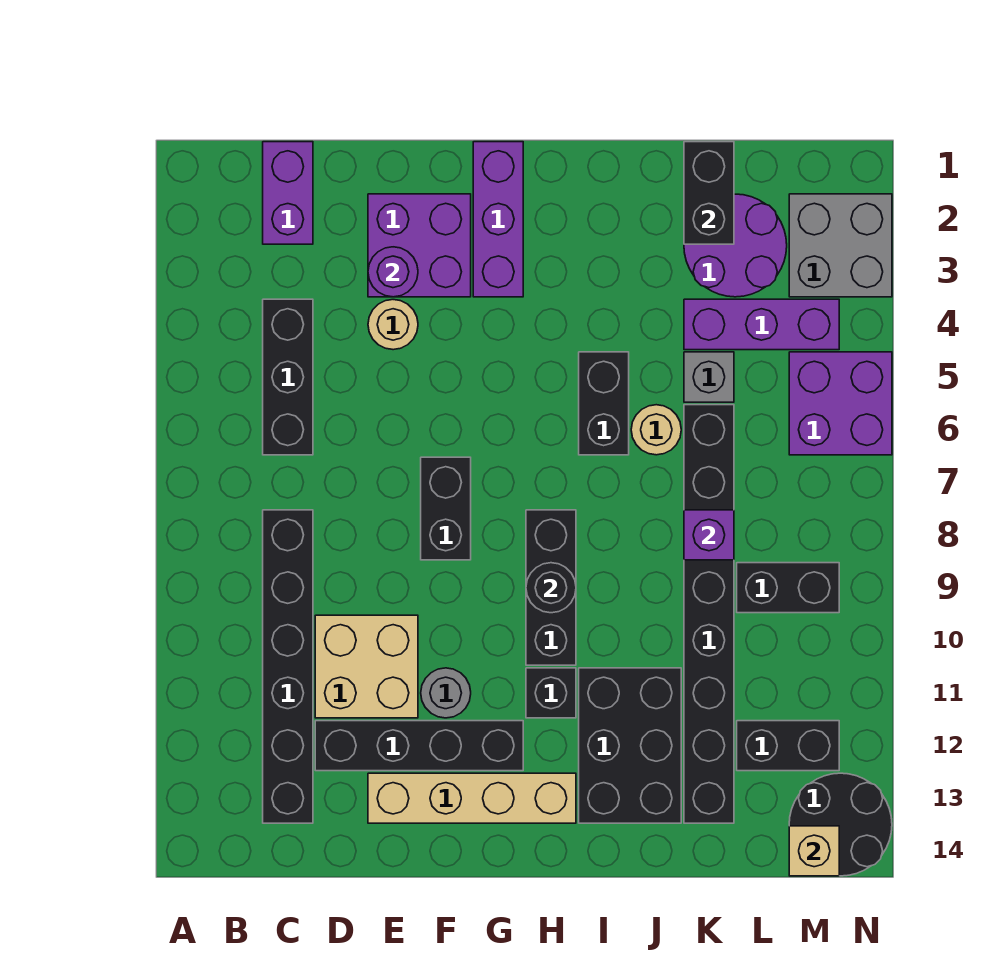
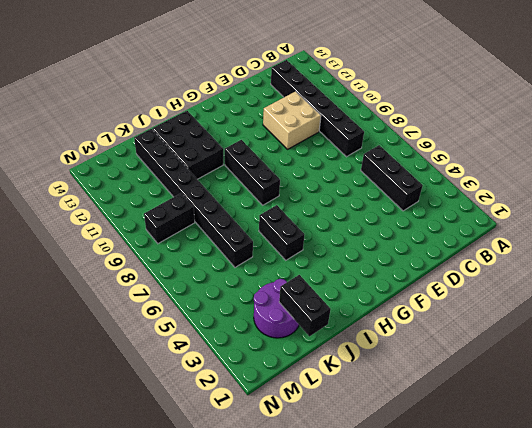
none -> purple brick C1:C2 level 1
none -> black brick D12:G12 level 1
none -> purple brick E2:F3 level 1
none -> tan round brick E4 level 1

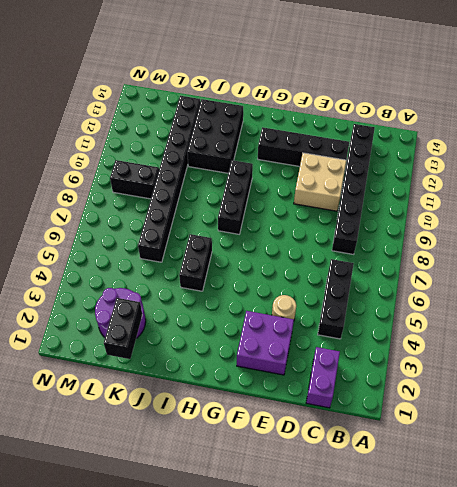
none -> tan brick E13:H13 level 1
none -> black brick F7:F8 level 1
none -> grey round brick F11 level 1
none -> purple brick G1:G3 level 1

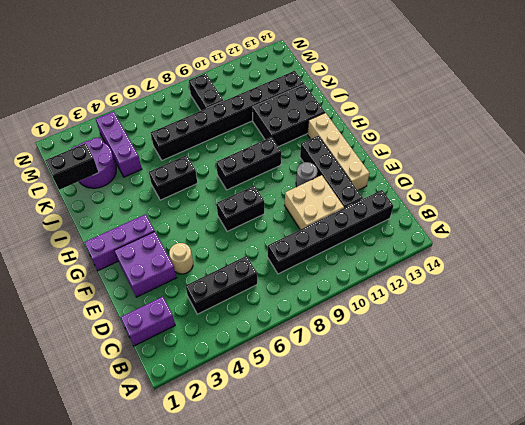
none -> black brick H11 level 1
none -> tan round brick J6 level 1
none -> grey brick K5 level 1
none -> black brick L12:M12 level 1

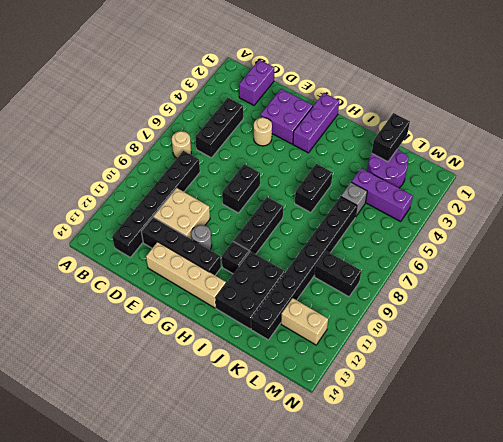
tan round brick B7 level 1 -> tan round brick J6 level 1
tan brick L12:M12 level 1 -> black brick L12:M12 level 1
none -> grey brick M2:N3 level 1
none -> purple brick M5:N6 level 1
none -> black round brick M13:N14 level 1
none -> purple round brick E3 level 2

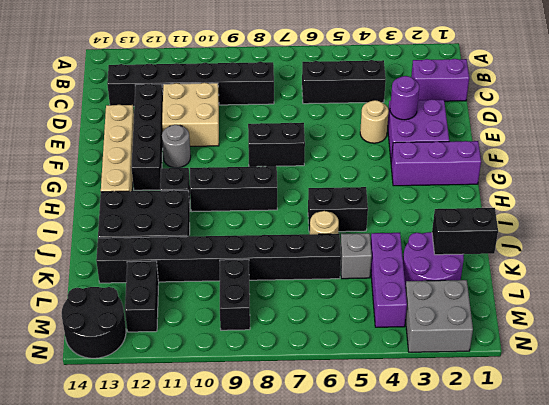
none -> purple brick M5:N6 level 1
none -> black round brick H9 level 2
none -> purple brick K8 level 2
none -> tan brick M14 level 2

